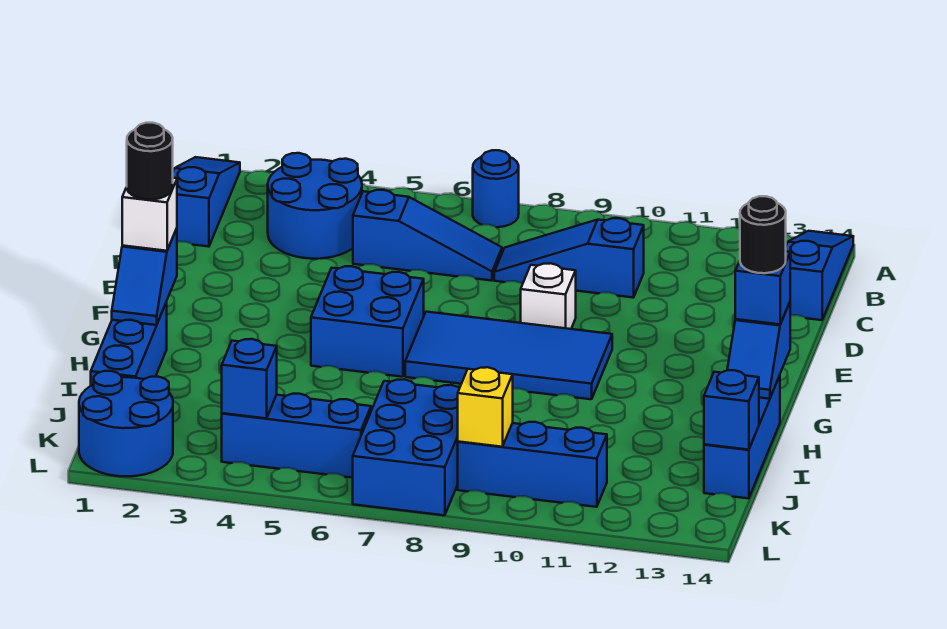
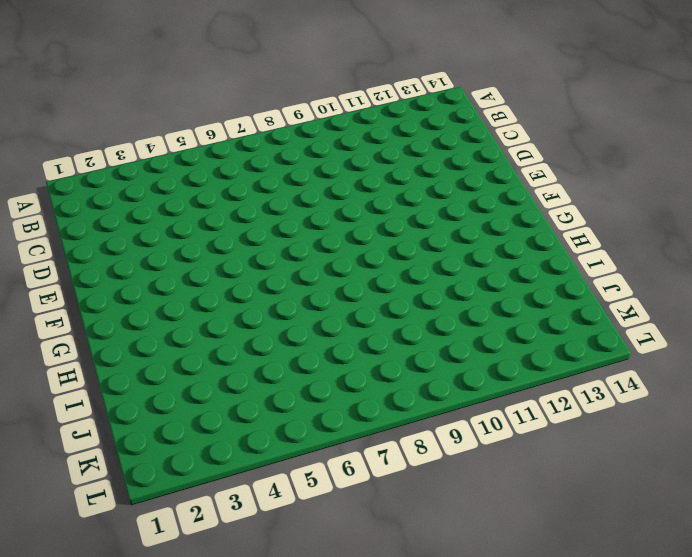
none -> blue slope A1:C1 level 1 top C
none -> blue round brick A7 level 1
none -> blue slope A14:C14 level 1 top C

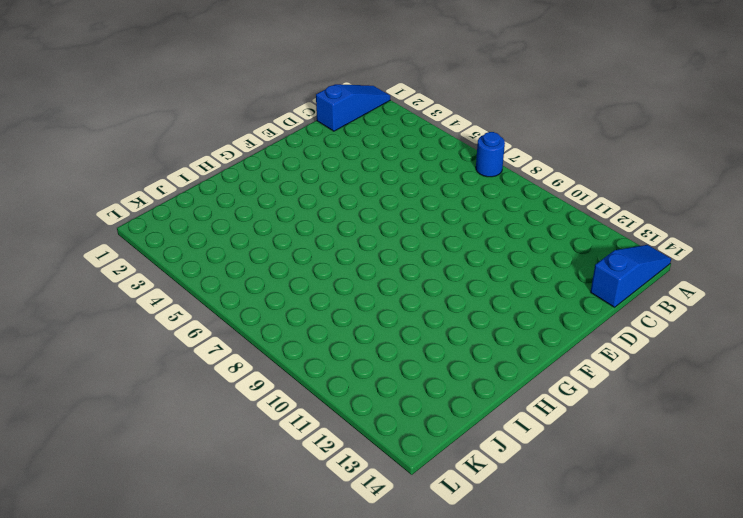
none -> blue round brick B3:C4 level 1
none -> blue slope C5:C7 level 1 top 5
none -> blue slope C8:C10 level 1 top 10

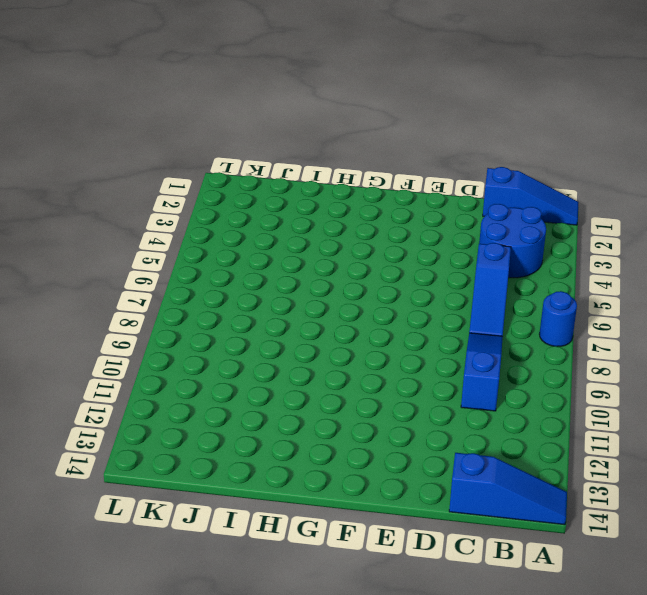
none -> white brick E9 level 1
none -> blue brick F5:G6 level 1
none -> blue tile F7:G10 level 1

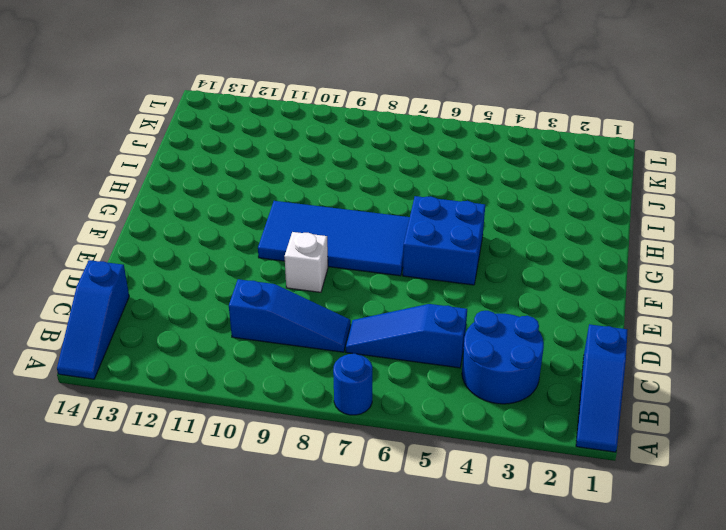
none -> blue brick H1:J1 level 1
none -> blue brick H14:J14 level 1
none -> blue brick J7:L8 level 1

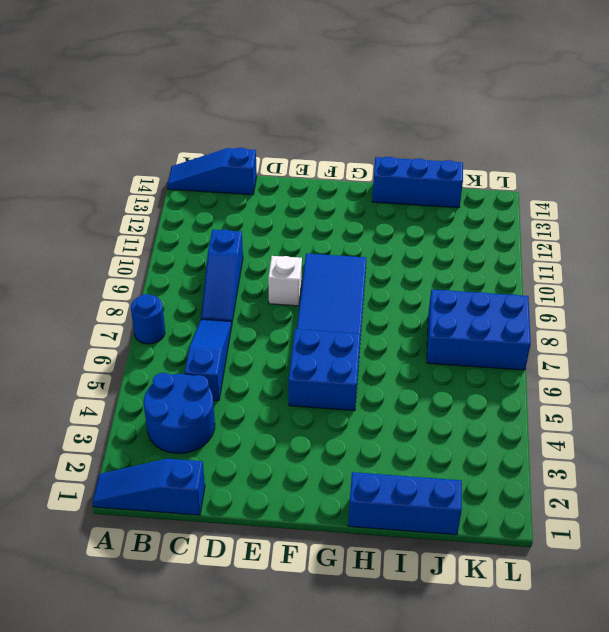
none -> blue round brick K1:L2 level 1
none -> blue brick K4:K6 level 1
none -> blue brick K9:K11 level 1

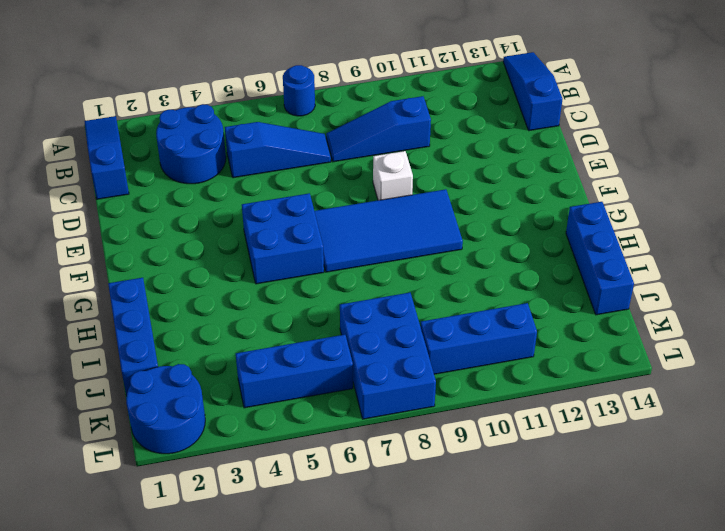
none -> blue slope G1:H1 level 2 top G
none -> blue slope G14:H14 level 2 top G
none -> blue brick J14 level 2

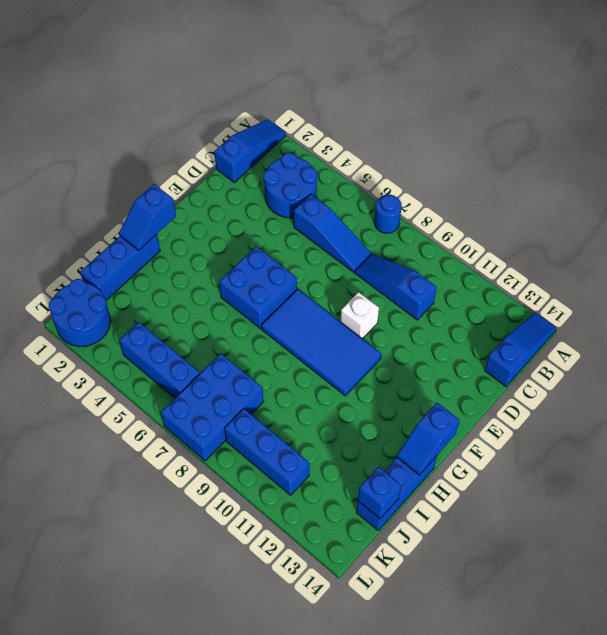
none -> blue brick K4 level 2
none -> yellow brick K9 level 2
none -> white brick G1 level 3

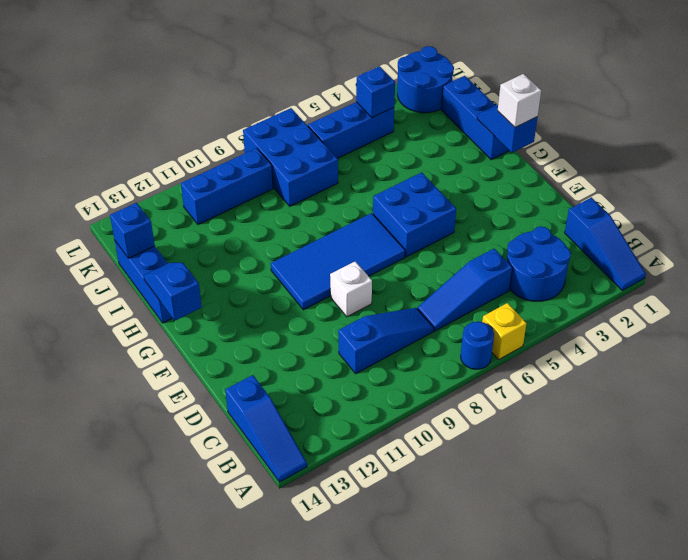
yellow brick A6 level 1 -> yellow brick K9 level 2
none -> blue brick G14 level 3
none -> black round brick G1 level 4
none -> black round brick G14 level 4

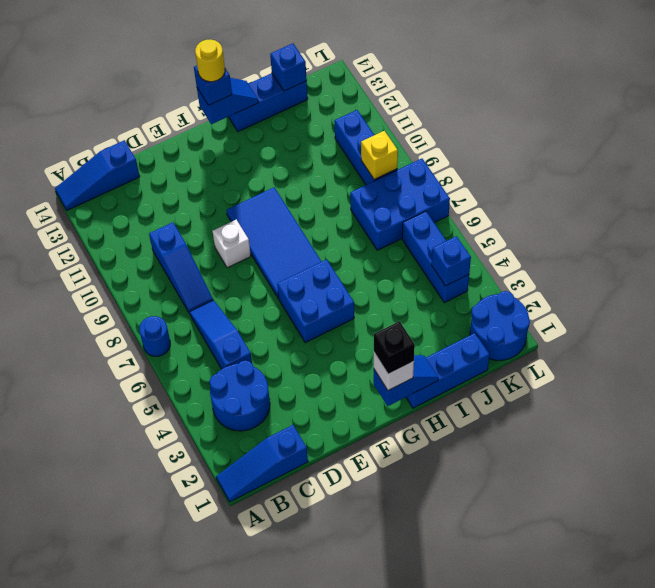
black brick G1 level 4 -> black round brick G1 level 4
yellow round brick G14 level 4 -> black round brick G14 level 4

